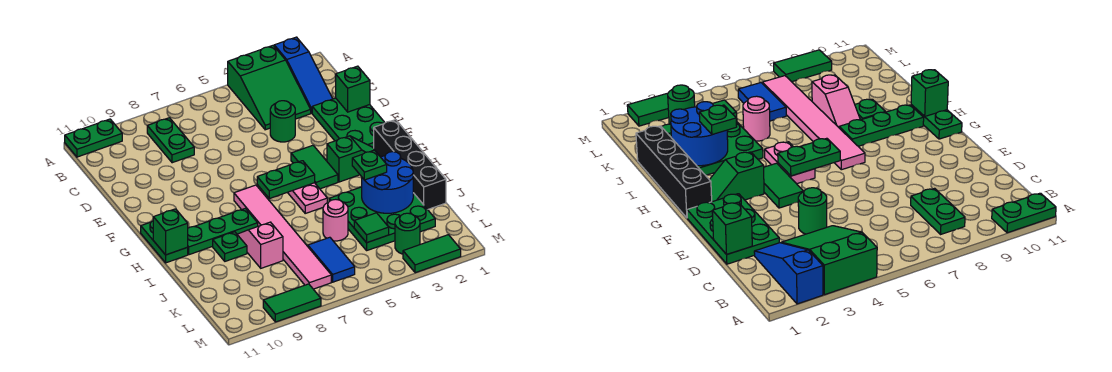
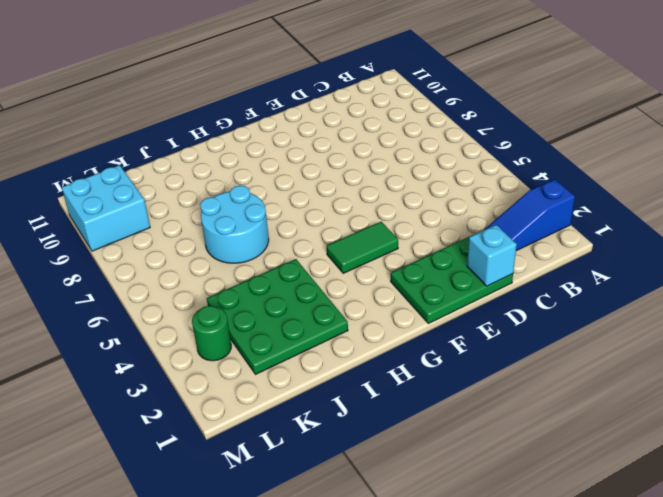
cyan brick D1 level 2 -> green brick D1 level 2
cyan round brick I6:J7 level 1 -> pink tile G7:L7 level 1
cyan brick L9:M10 level 1 -> green tile M8:M9 level 1
none -> green slope A3:C4 level 1 top A
none -> green plate A10:A11 level 1
none -> green plate B8:C8 level 1

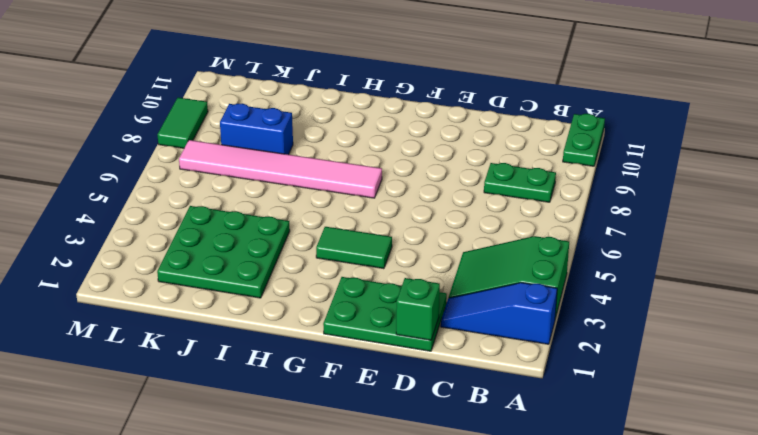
blue brick J8:K8 level 1 -> pink slope I8:J8 level 1 top J
none -> green round brick D4 level 1
none -> black brick G1:J1 level 1
none -> green slope G2:G3 level 1 top 3

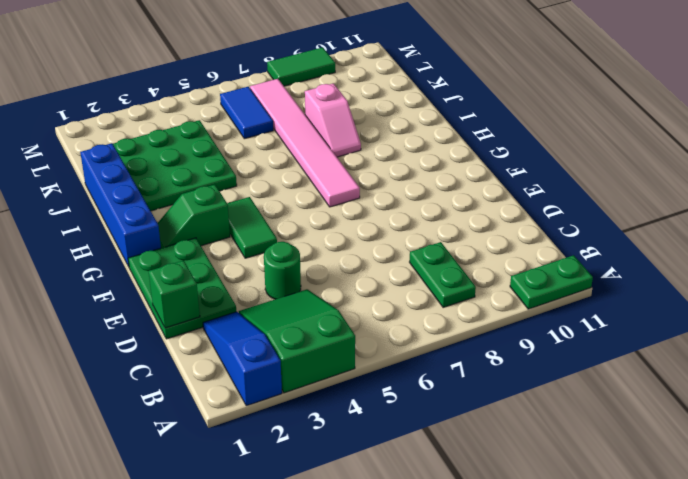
blue brick G1:J1 level 1 -> black brick G1:J1 level 1
none -> pink plate G5:H5 level 1
none -> green plate G11:H11 level 1
none -> green plate H8:H10 level 1

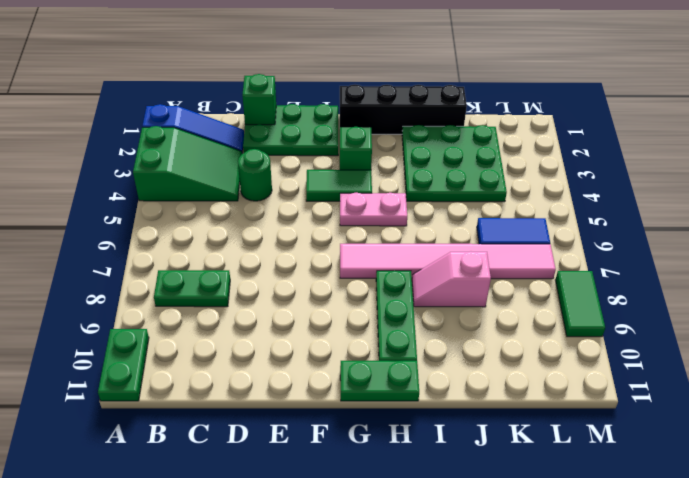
none -> green plate I9 level 1
none -> pink round brick J5 level 1
none -> green round brick L3 level 1

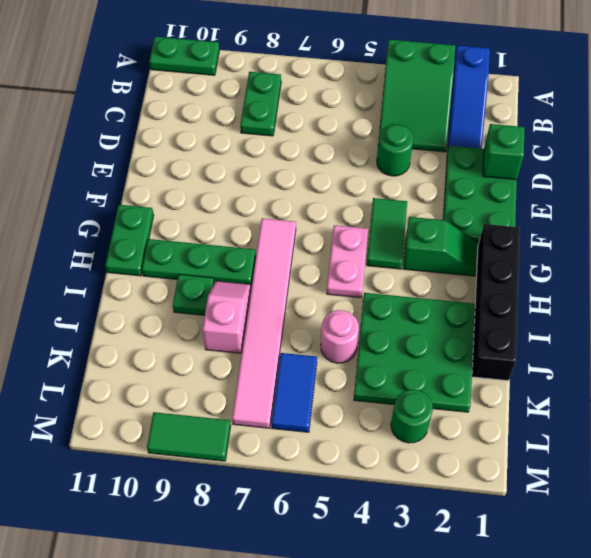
none -> green tile M2:M3 level 1
none -> green plate G5:G6 level 2
none -> green brick H11 level 2

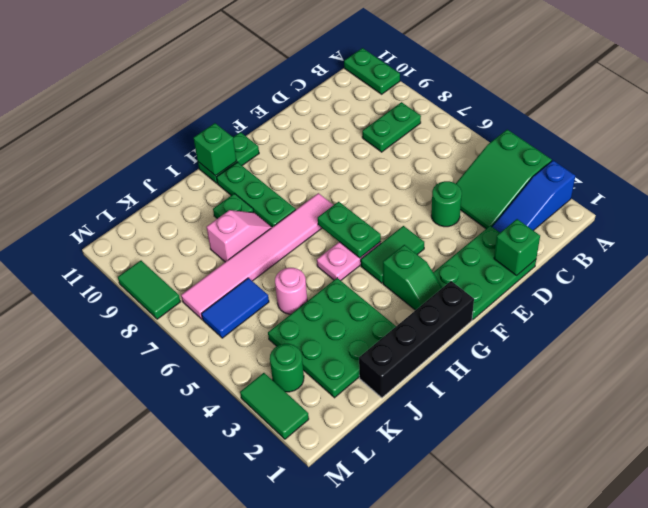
none -> blue round brick I2:J3 level 2
none -> green tile K4 level 2
none -> green plate I3 level 3

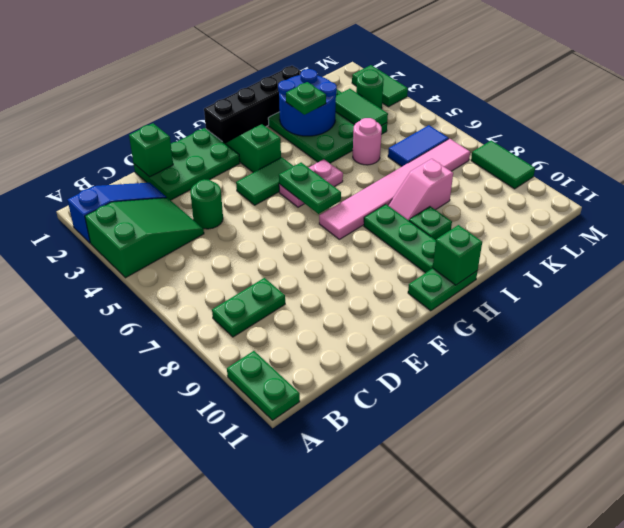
green tile K3:K4 level 2 -> green tile K4 level 2

